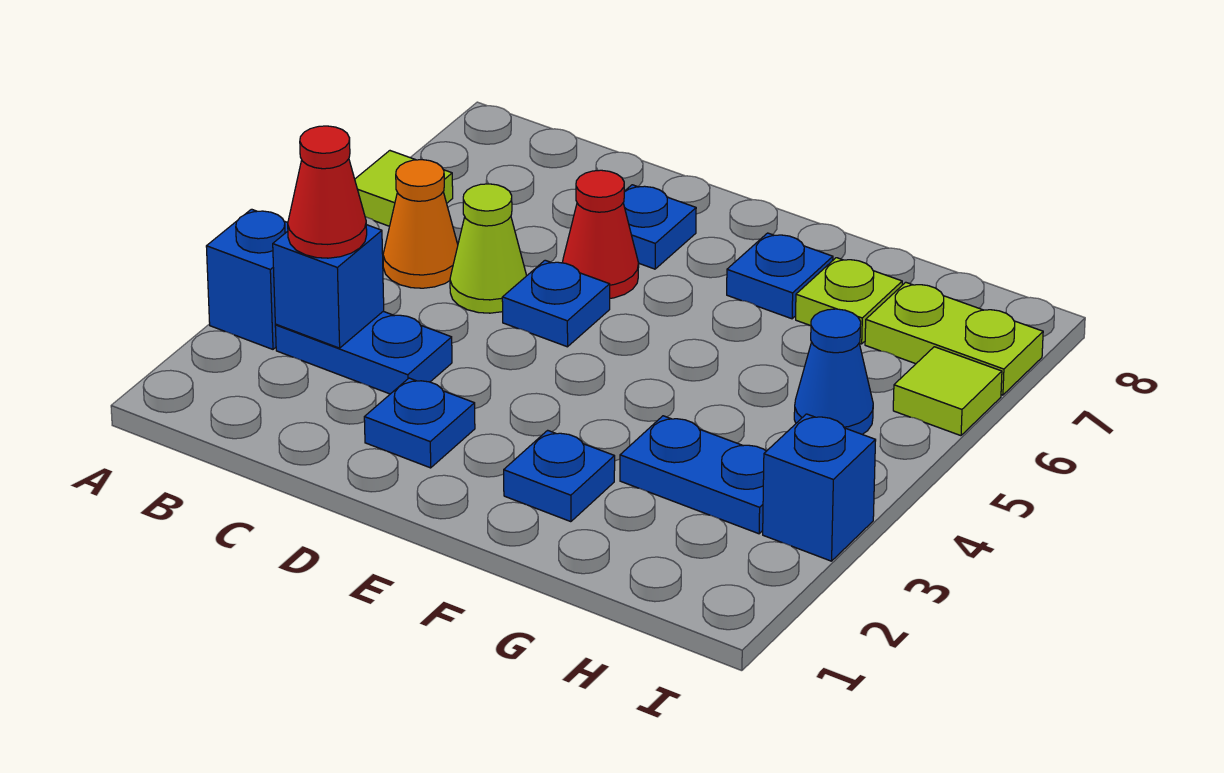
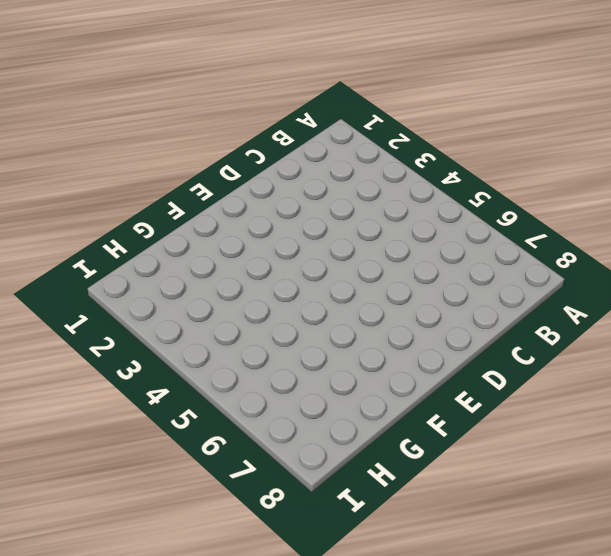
none -> blue brick A3 level 1
none -> lime tile A6 level 1
none -> blue plate B3:C3 level 1

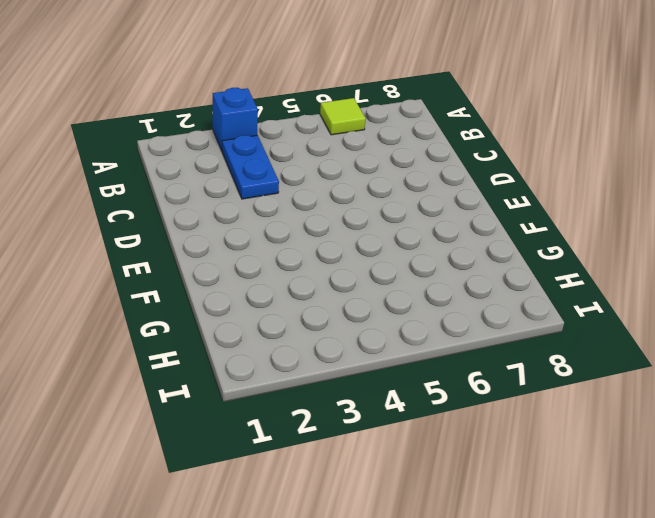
none -> orange cone B5 level 1
none -> lime cone C5 level 1
none -> blue plate D2 level 1

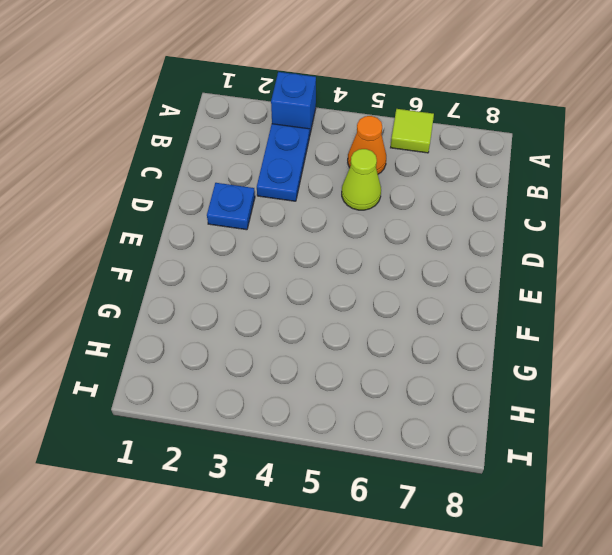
none -> blue plate D5 level 1
none -> red cone D6 level 1
none -> blue plate D7 level 1

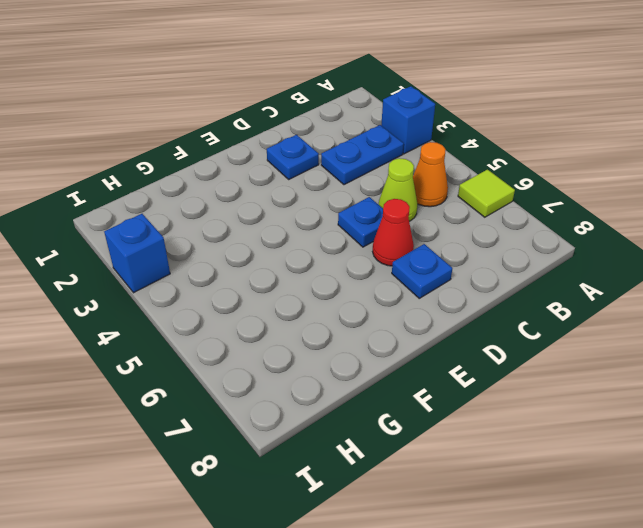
none -> blue plate F2 level 1
none -> blue plate F7 level 1
none -> blue plate G3:H3 level 1

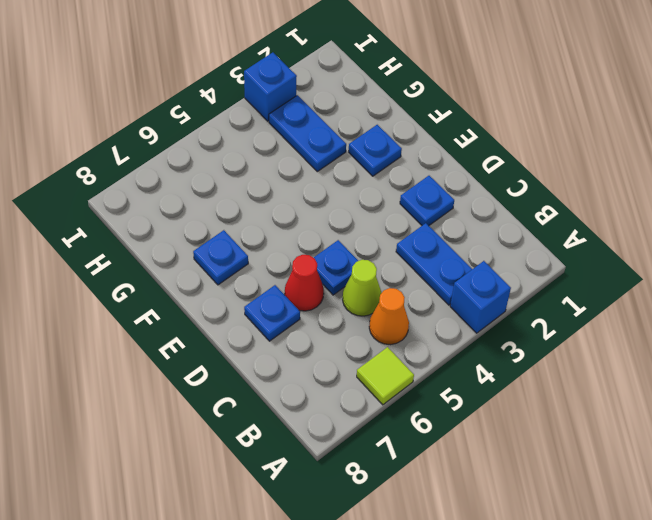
none -> lime plate G7 level 1
none -> blue cone H5 level 1
none -> lime plate H7:I7 level 1

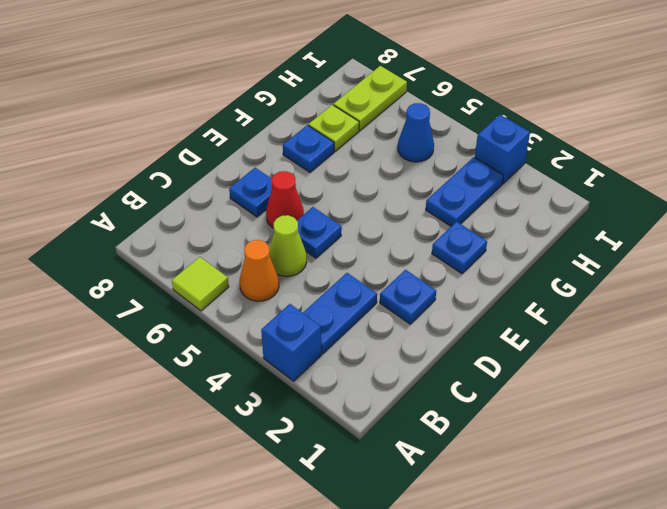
none -> lime tile I6 level 1
none -> blue brick B3 level 2
none -> red cone B3 level 3

